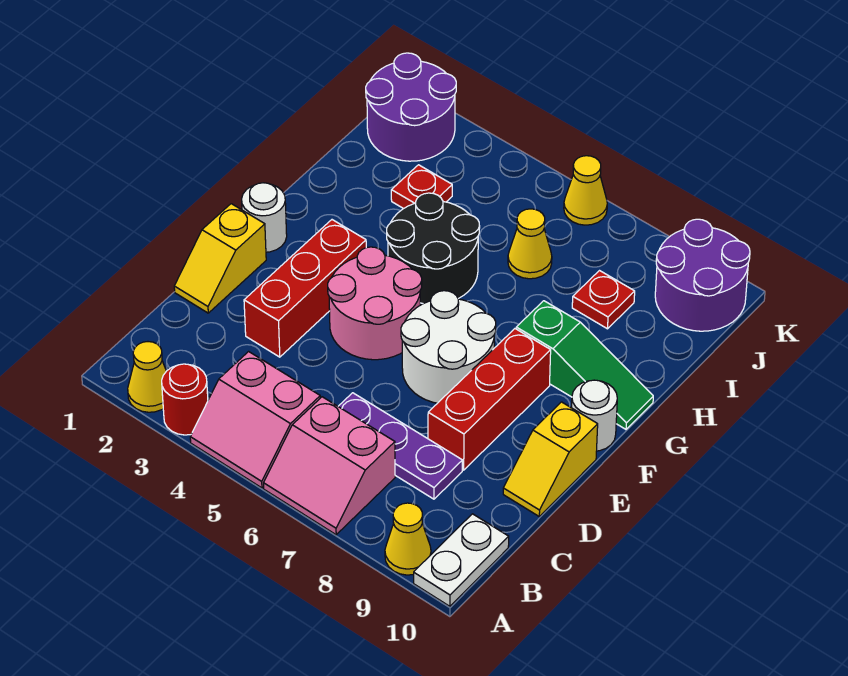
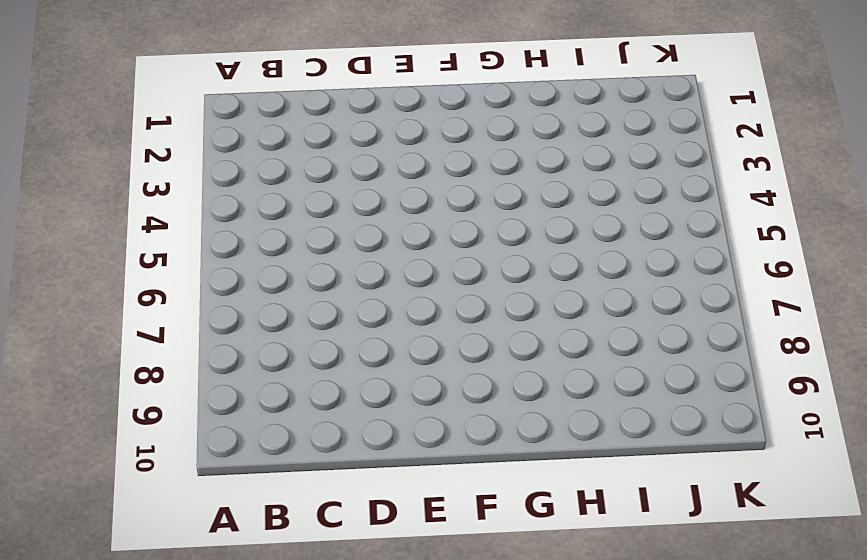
none -> yellow cone A2 level 1
none -> red round brick A3 level 1
none -> pink slope A4:B5 level 1 top B

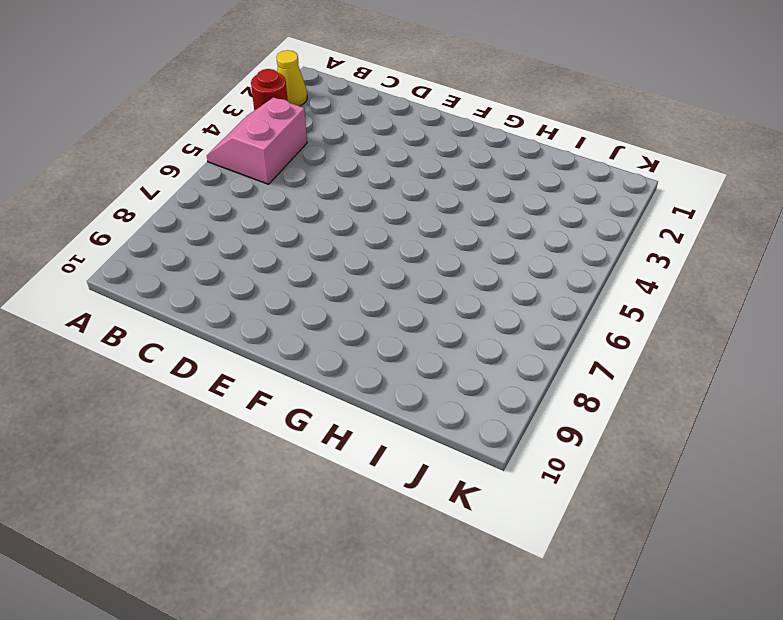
none -> pink slope A6:B7 level 1 top B
none -> yellow cone A9 level 1
none -> white plate A10:B10 level 1

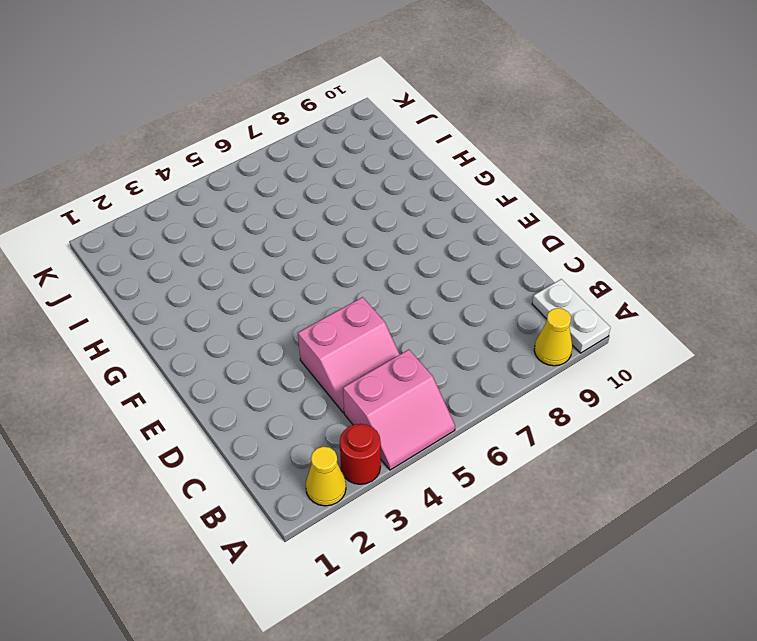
pink slope C4:D5 level 1 top D -> pink slope A6:B7 level 1 top B
none -> purple plate C6:C8 level 1
none -> yellow slope D1:E1 level 1 top E
none -> red brick D3:F3 level 1

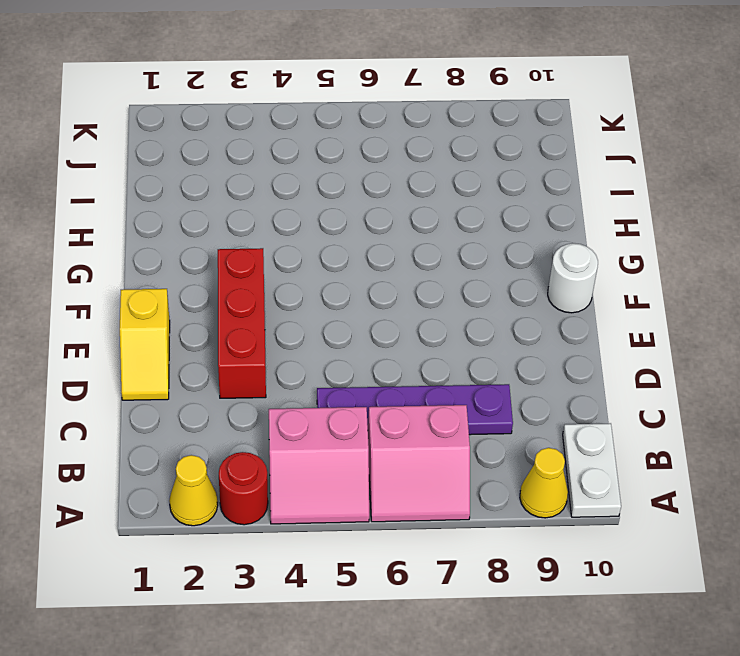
purple plate C5:C8 level 1 -> purple plate C6:C8 level 1
none -> red brick D8:F8 level 1
none -> yellow slope D10:E10 level 1 top E
none -> pink round brick E4:F5 level 1

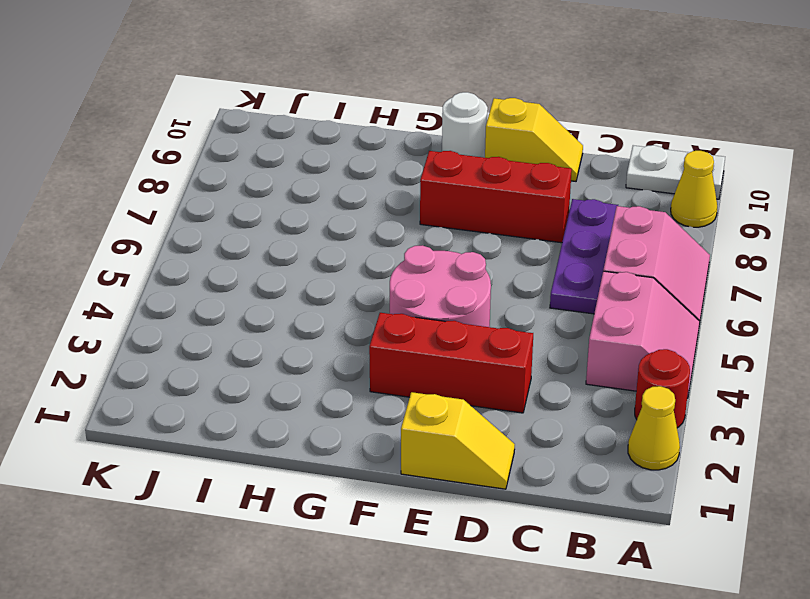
none -> white round brick E6:F7 level 1
none -> white round brick F1 level 1
none -> black round brick G4:H5 level 1

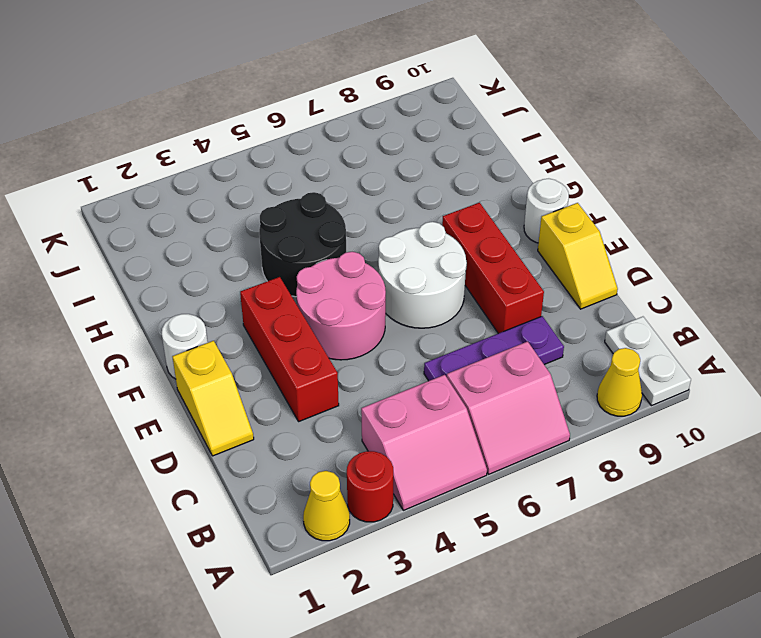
none -> green slope G8:G10 level 1 top 8
none -> red plate I3 level 1
none -> yellow cone I6 level 1

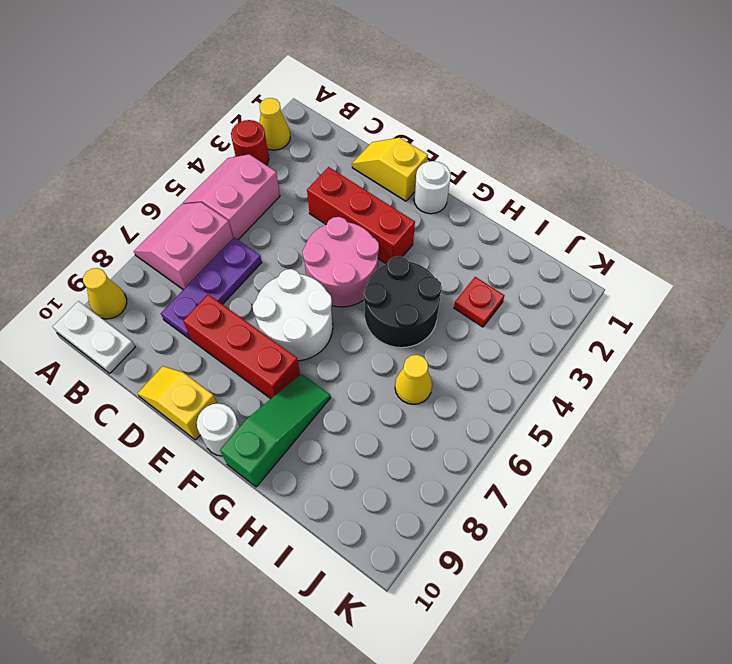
green slope G8:G10 level 1 top 10 -> green slope G8:G10 level 1 top 8
none -> red plate I8 level 1
none -> purple round brick J1:K2 level 1
none -> purple round brick J9:K10 level 1

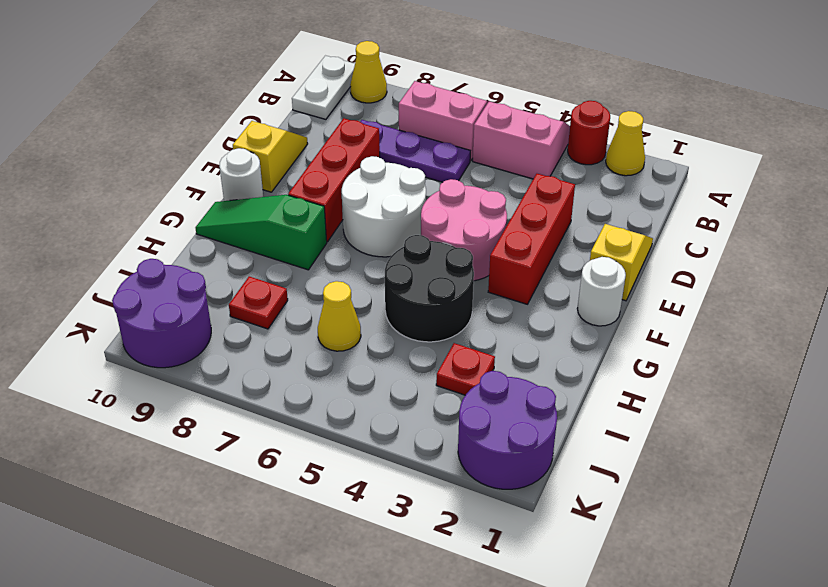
none -> yellow cone K6 level 1

